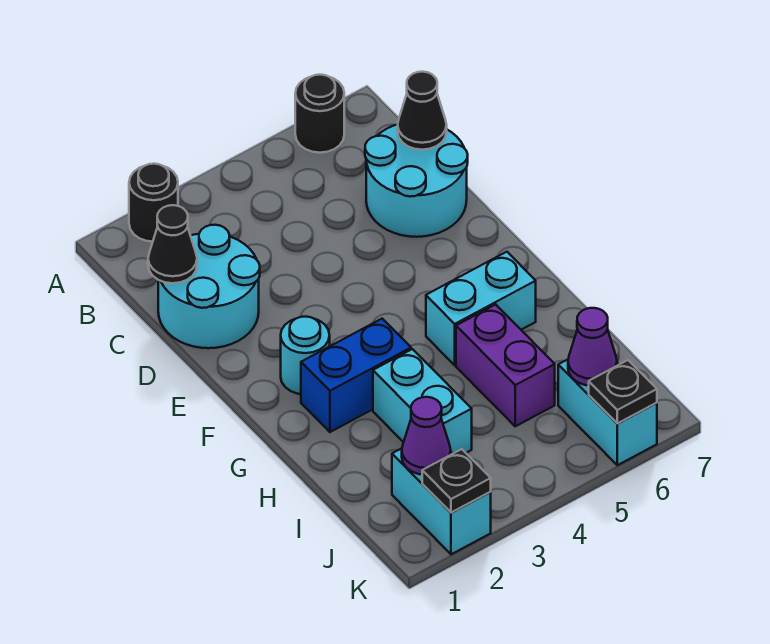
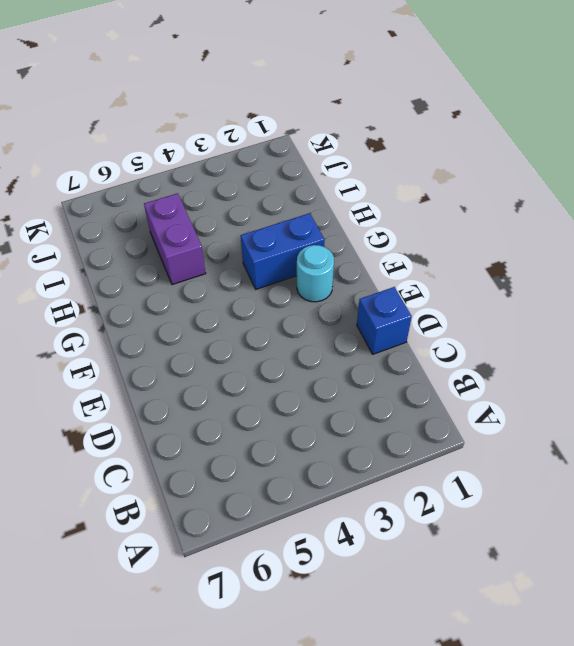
blue brick D1 level 1 -> cyan round brick C1:D2 level 1
none -> black round brick A2 level 1
none -> black round brick A6 level 1
none -> cyan round brick C6:D7 level 1

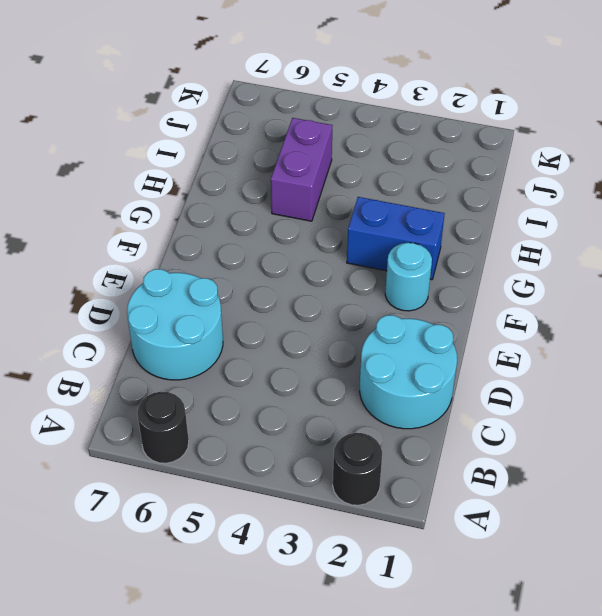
none -> cyan brick G5:G6 level 1
none -> cyan brick H3:I3 level 1
none -> cyan brick J2:K2 level 1

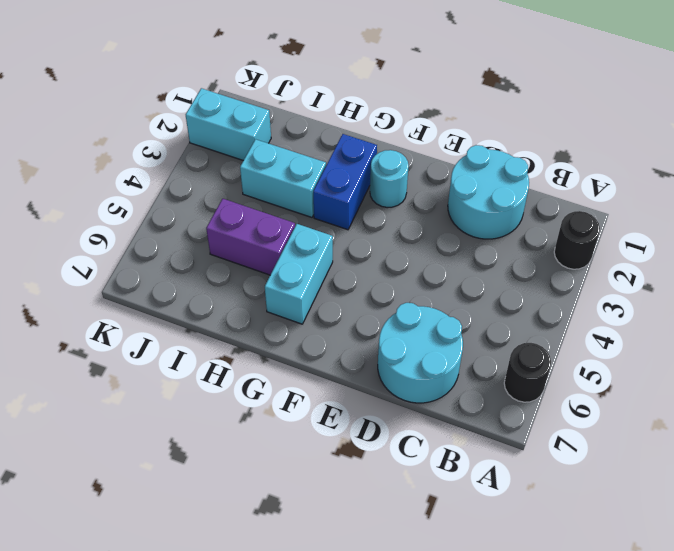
none -> cyan brick J6:K6 level 1
none -> black cone C1 level 2
none -> black cone C7 level 2

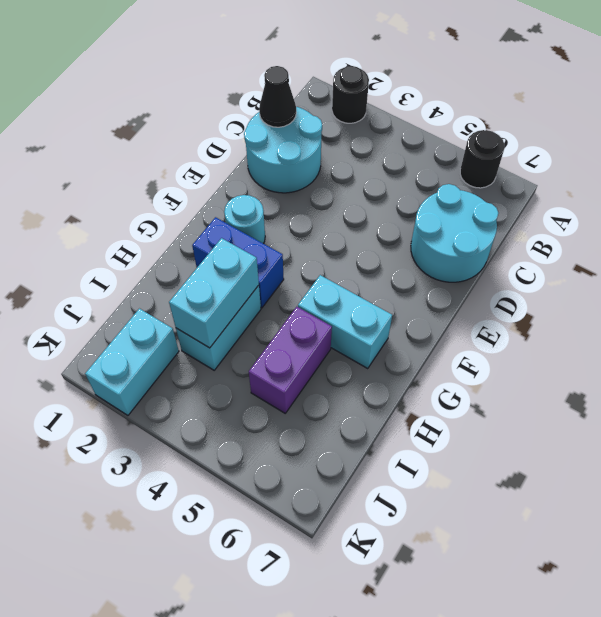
cyan brick H3:I3 level 2 -> cyan brick J6:K6 level 1
none -> black cone C7 level 2
none -> purple cone J2 level 2
none -> purple cone J6 level 2

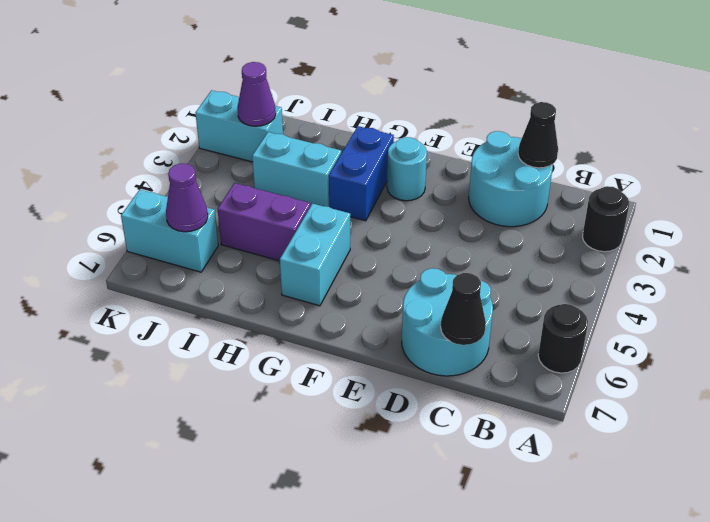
none -> black plate K2 level 2
none -> black plate K6 level 2

